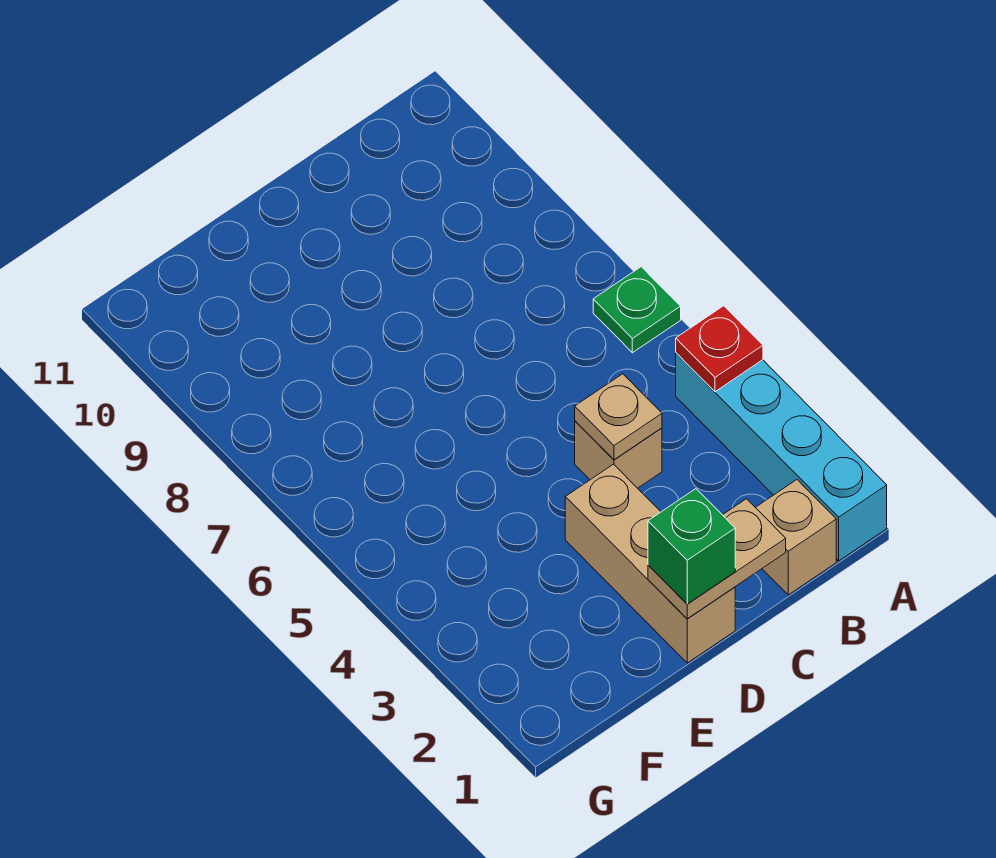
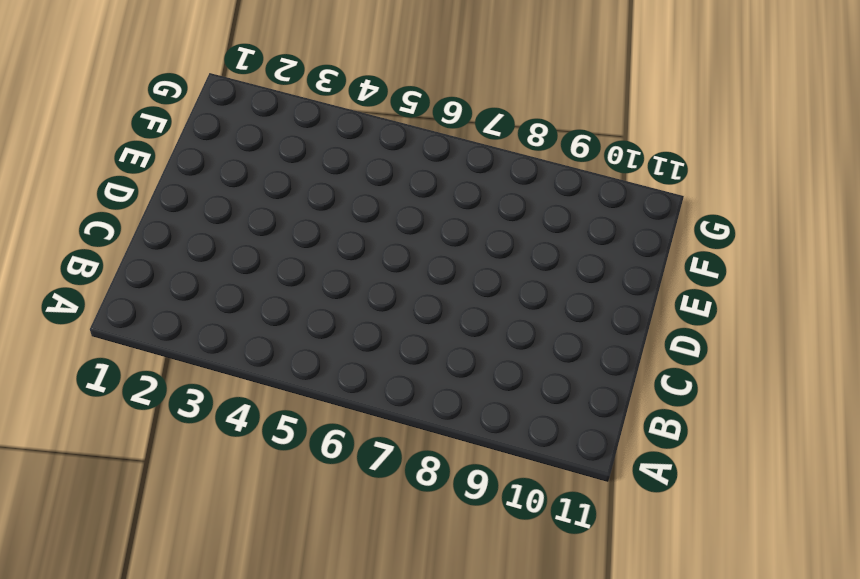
none -> cyan brick A1:A4 level 1
none -> green plate A6 level 1

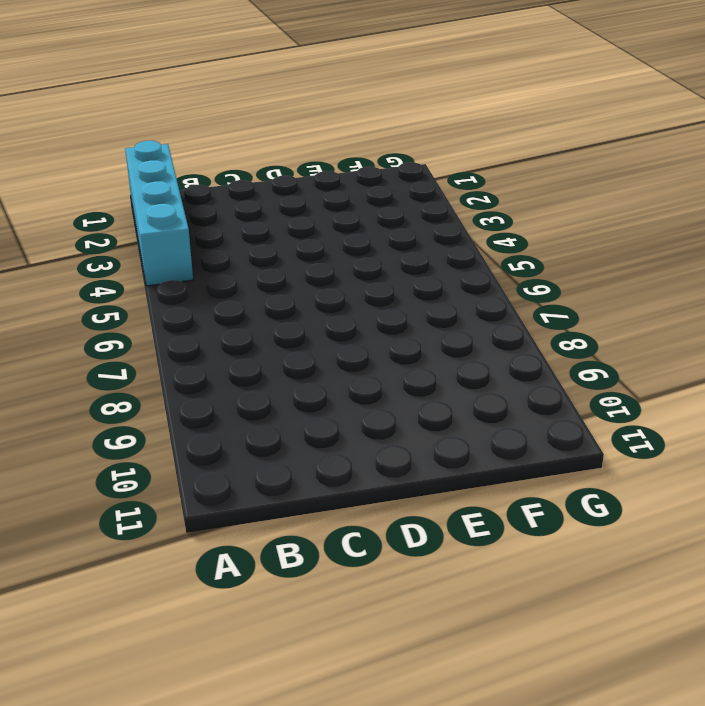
none -> green plate A6 level 1
none -> tan brick B1 level 1

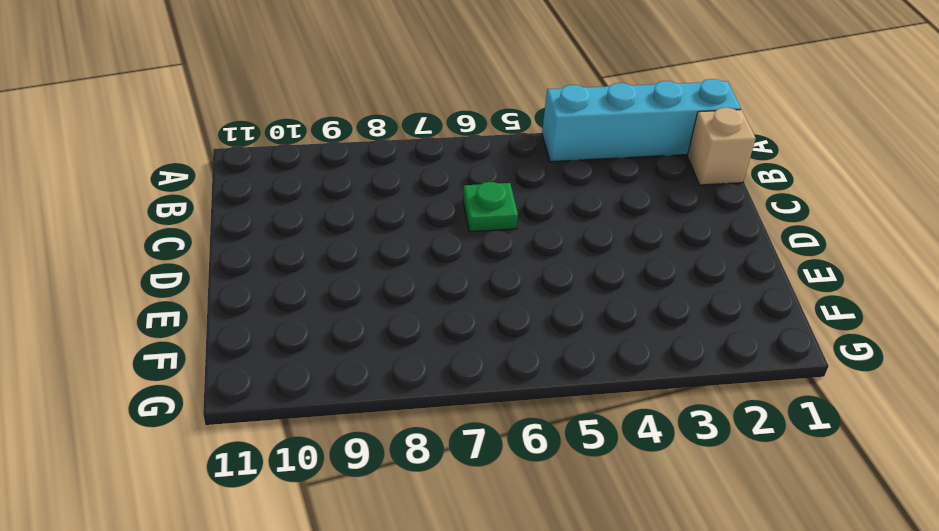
green plate C6 level 1 -> green plate A6 level 1
none -> tan brick C4 level 1
none -> tan brick D1:D3 level 1

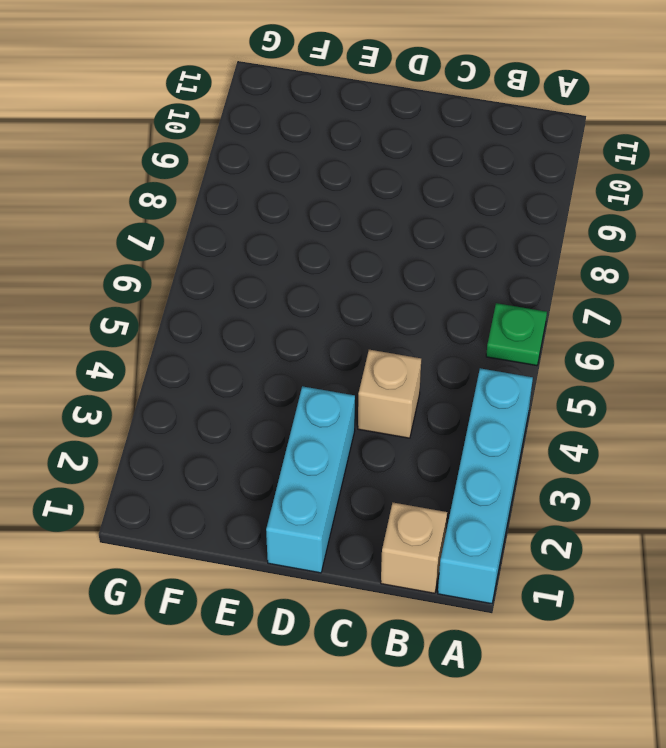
cyan brick D1:D3 level 1 -> tan brick D1:D3 level 1
none -> red plate A4 level 2
none -> tan plate C1:D1 level 2

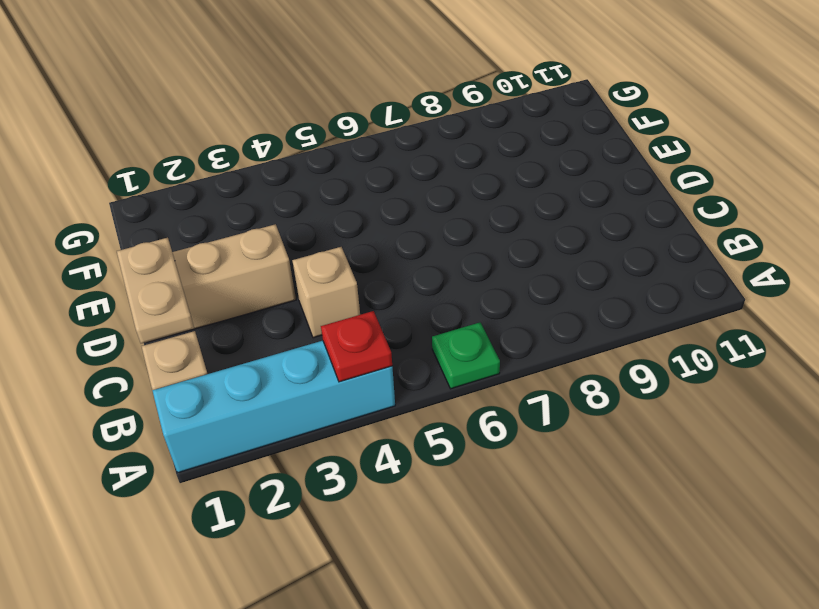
none -> tan plate C4 level 2
none -> green brick D1 level 3

